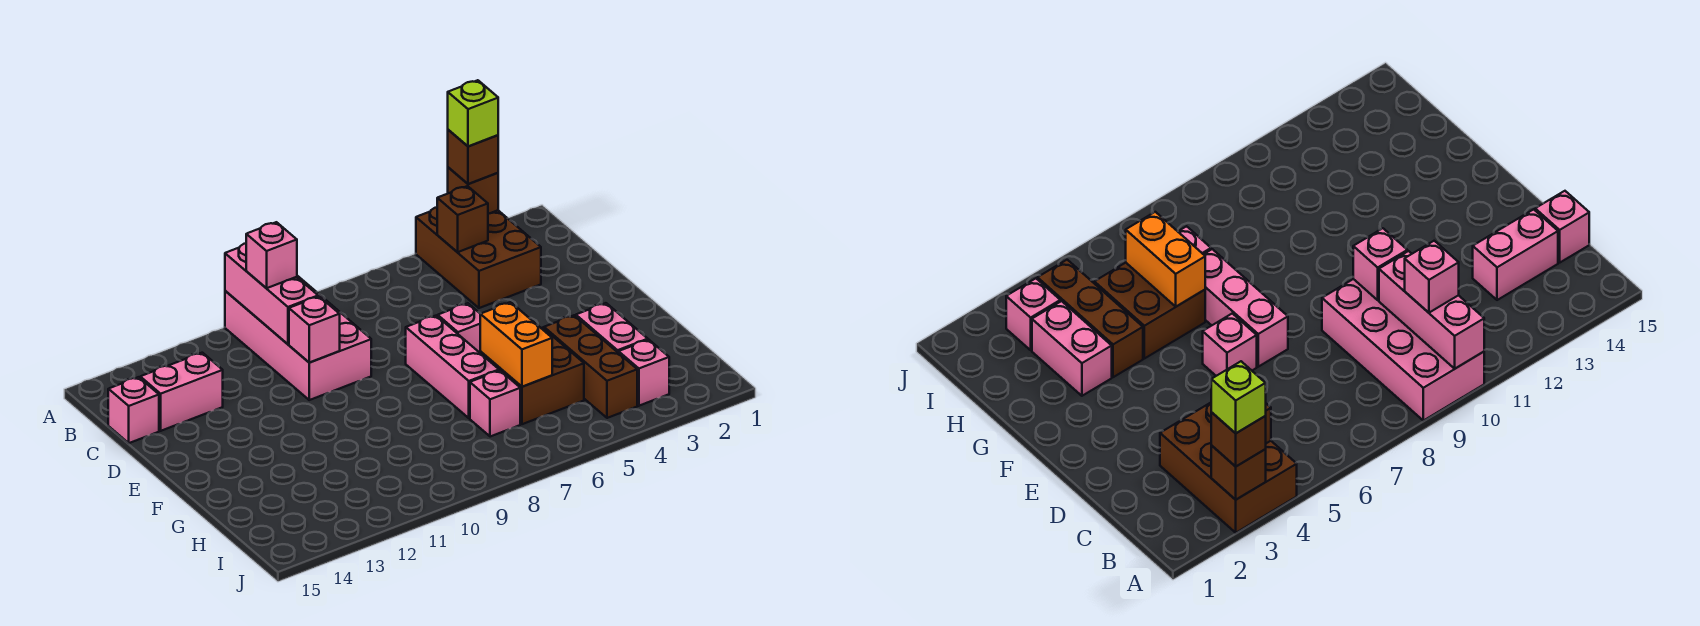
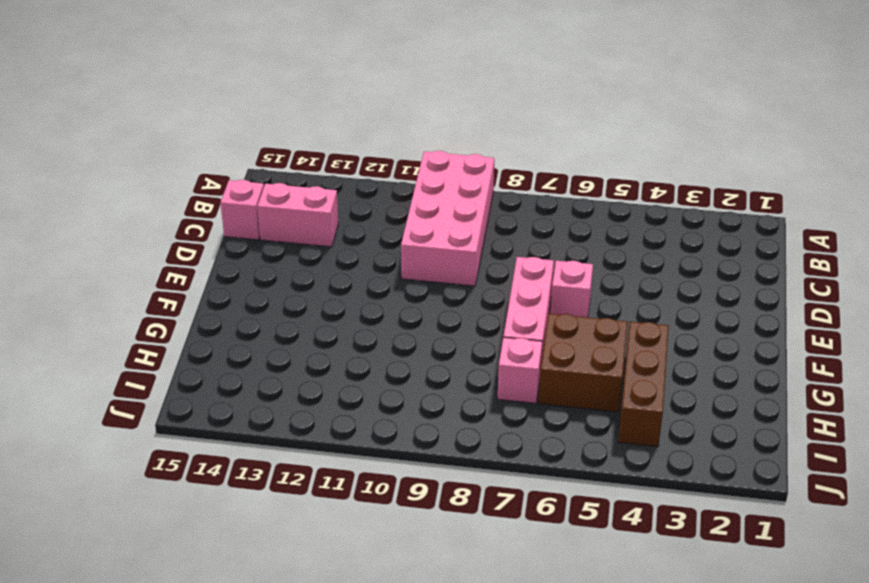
none -> brown brick A3:C4 level 1
none -> pink brick G3:H3 level 1
none -> pink brick I3 level 1

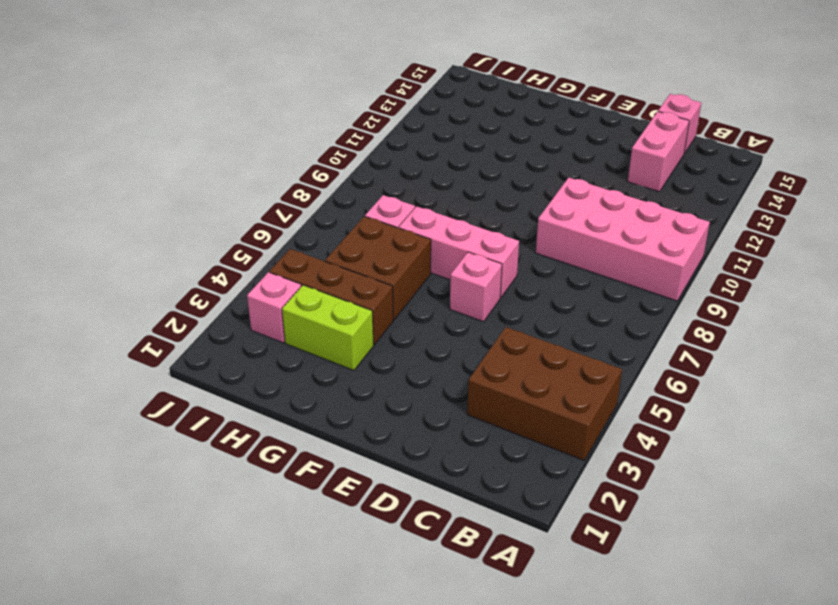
lime brick G3:H3 level 1 -> pink brick G3:H3 level 1
none -> brown brick A3 level 2
none -> pink brick A10:C10 level 2
none -> brown brick B4 level 2

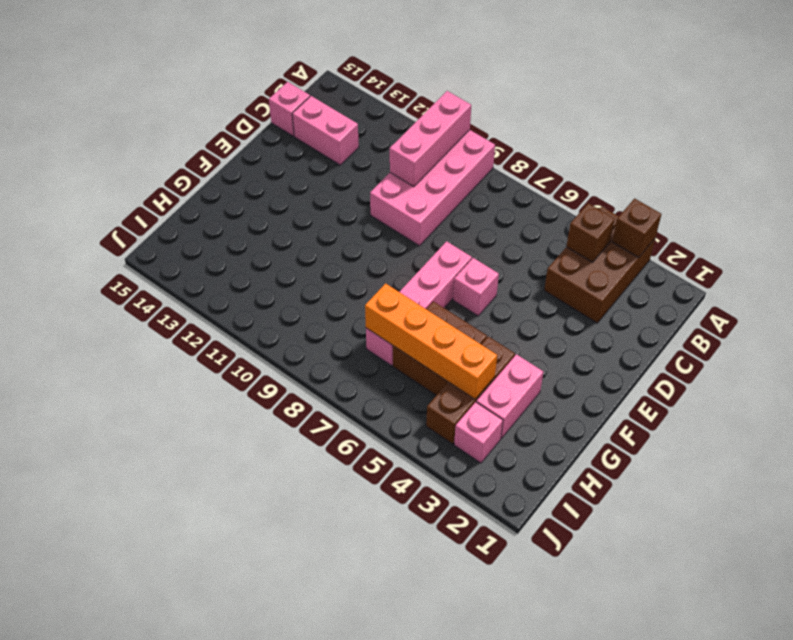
orange brick H4:H7 level 2 -> orange brick G6:H6 level 2
none -> pink brick D10 level 2
none -> brown brick A3 level 3
none -> pink brick B10 level 3

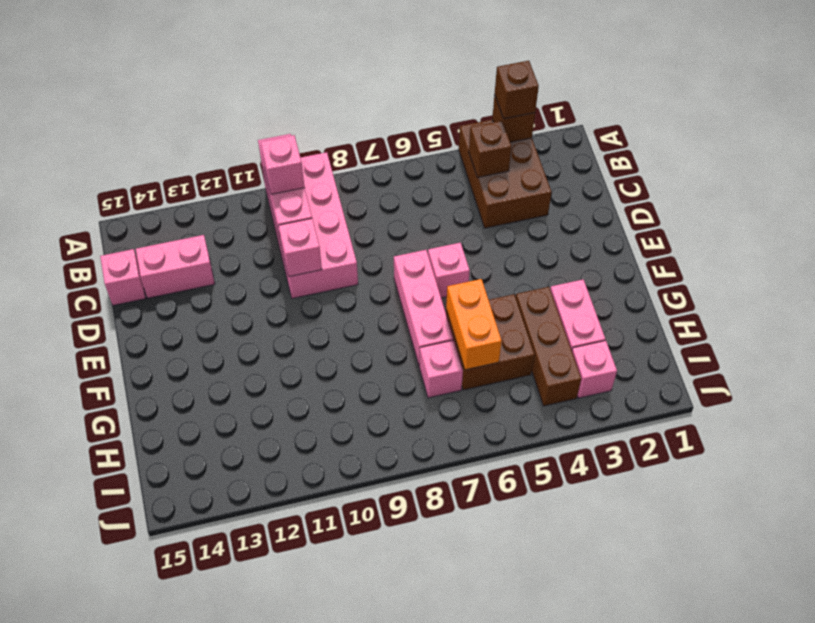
none -> lime brick A3 level 4

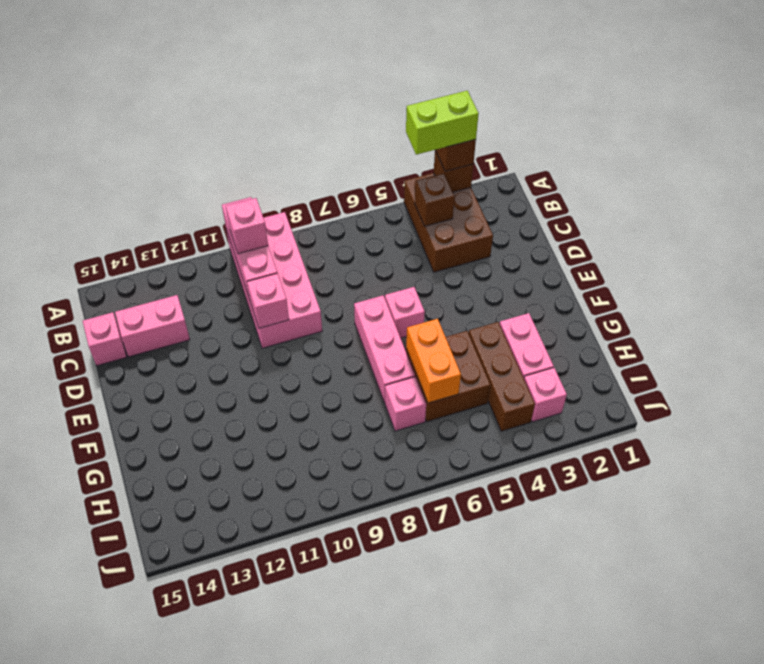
lime brick A3:A4 level 4 -> lime brick A3 level 4

